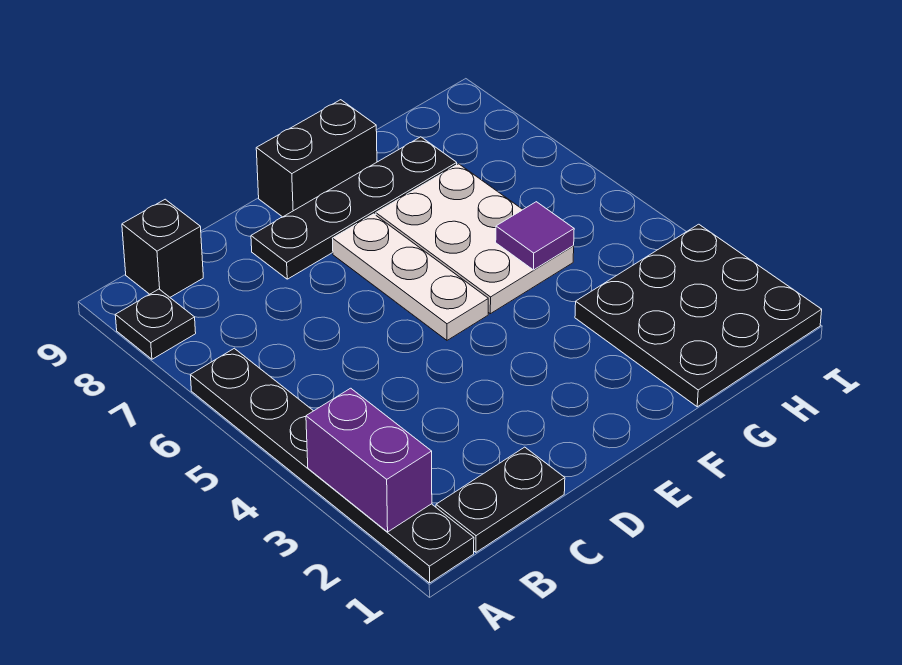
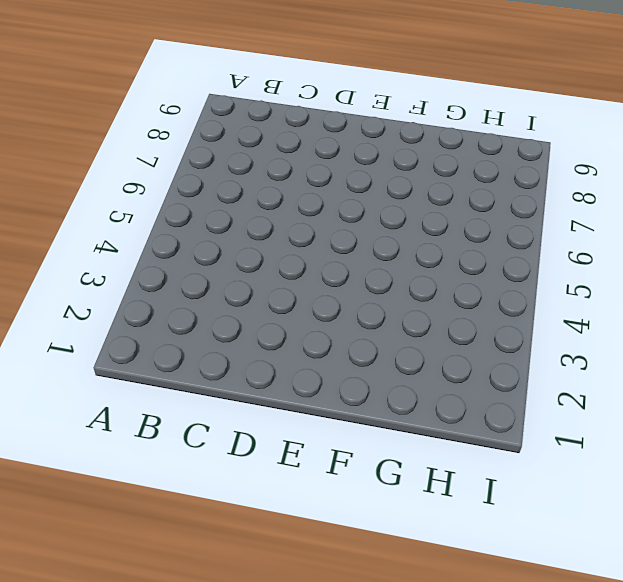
none -> black plate A1:A6 level 1
none -> black plate A8 level 1

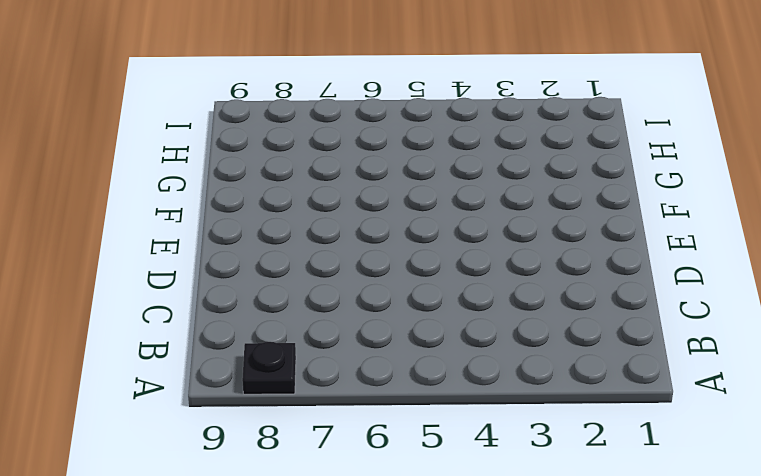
none -> black plate A1:A6 level 1
none -> black plate B1:C1 level 1

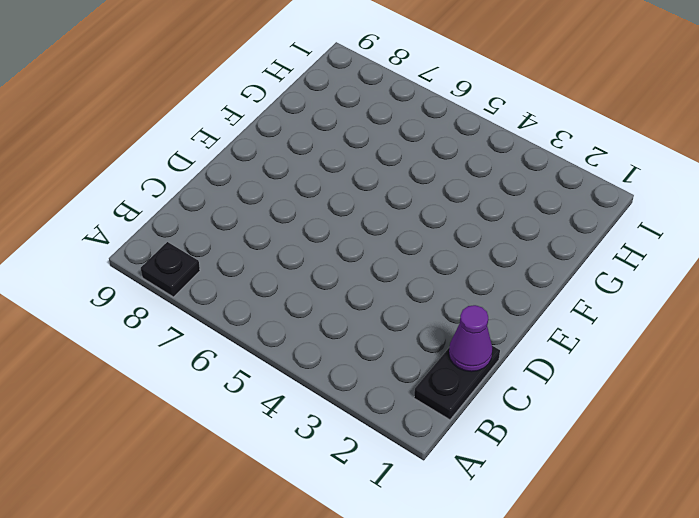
purple cone C1 level 2 -> none
none -> black plate A1:A6 level 1
none -> black brick B9 level 1

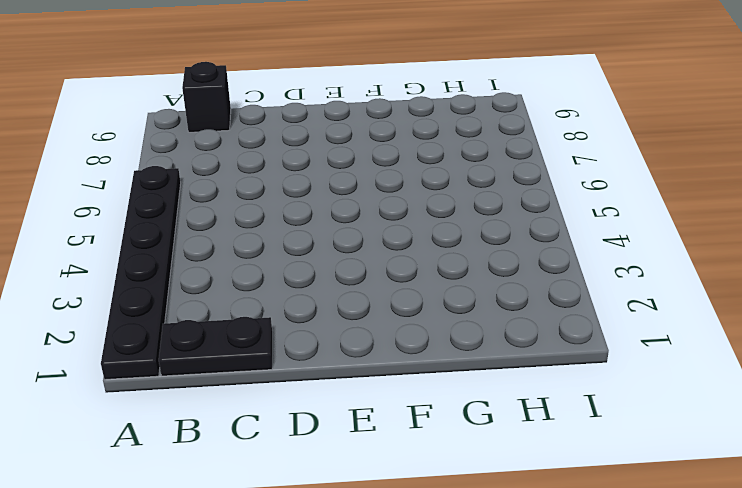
none -> black plate A8 level 1
none -> black plate D8:G8 level 1

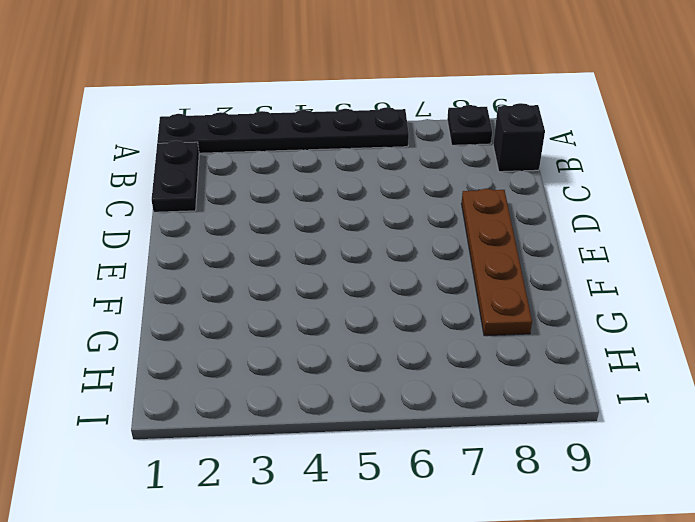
brown plate D8:G8 level 1 -> black plate D8:G8 level 1
none -> white plate E5:E7 level 1
none -> black brick E9:F9 level 1

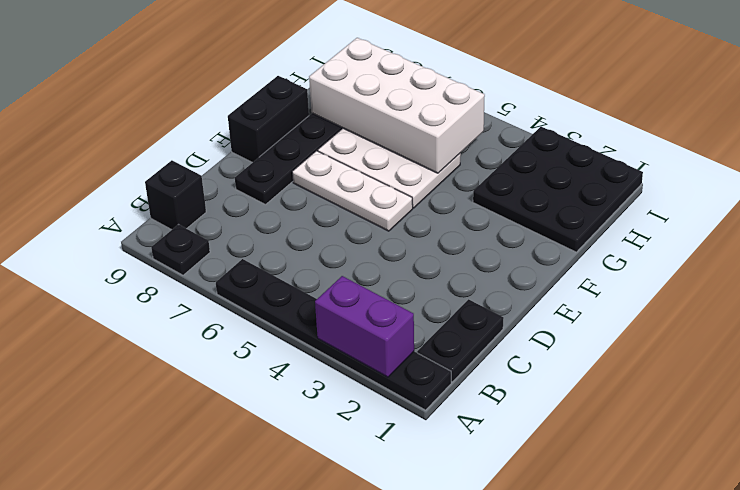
white brick G5:H8 level 2 -> purple tile G5 level 2

